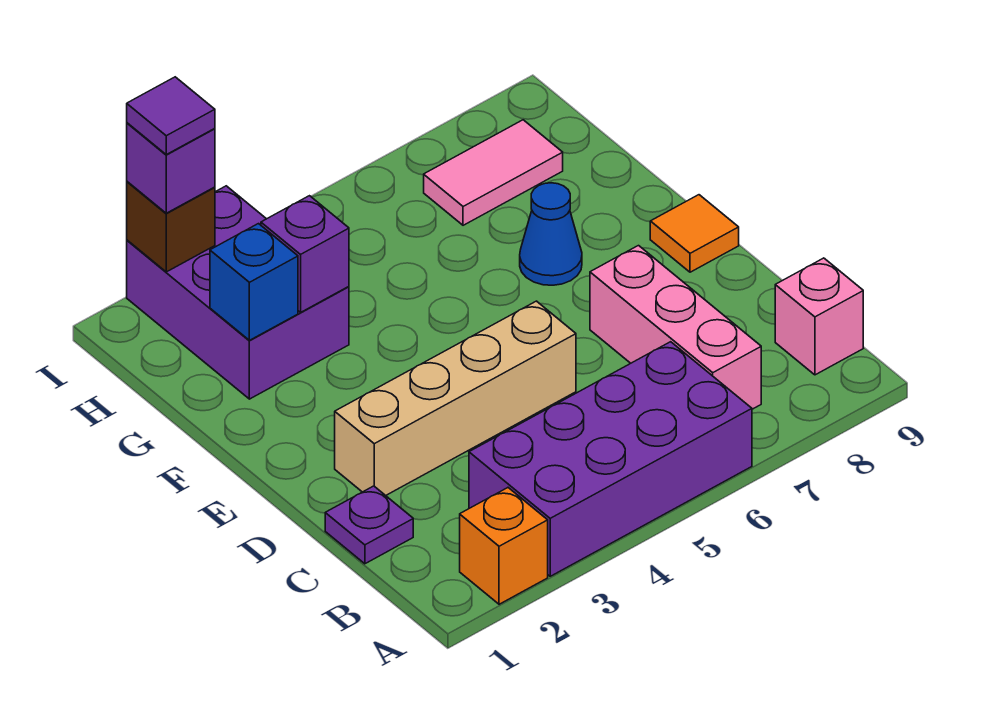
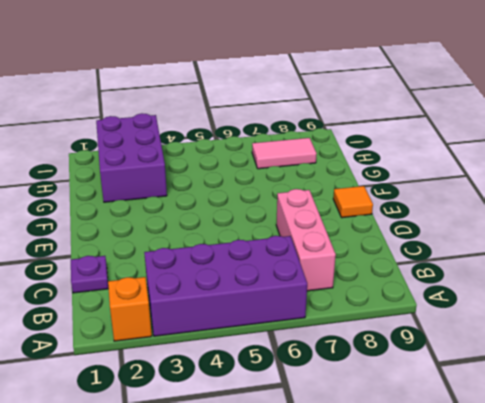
none -> pink brick B9 level 1
none -> tan brick D2:D5 level 1
none -> blue cone F7 level 1

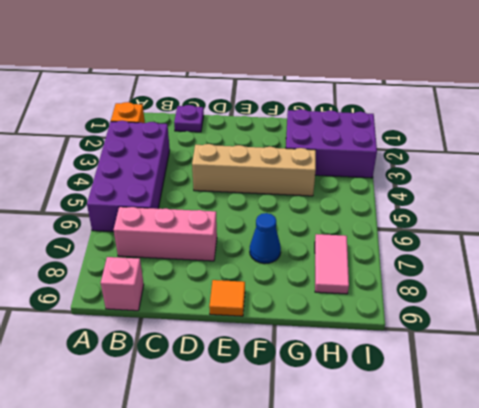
tan brick D4:G4 level 1 -> tan brick D2:D5 level 1
none -> blue brick G2 level 2
none -> purple brick G3 level 2
none -> brown brick I2 level 2

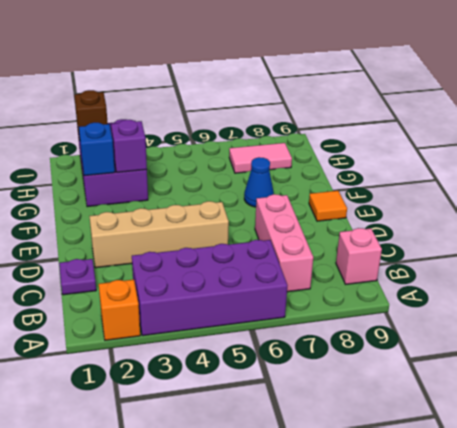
none -> purple brick I2 level 3
none -> purple tile I2 level 4

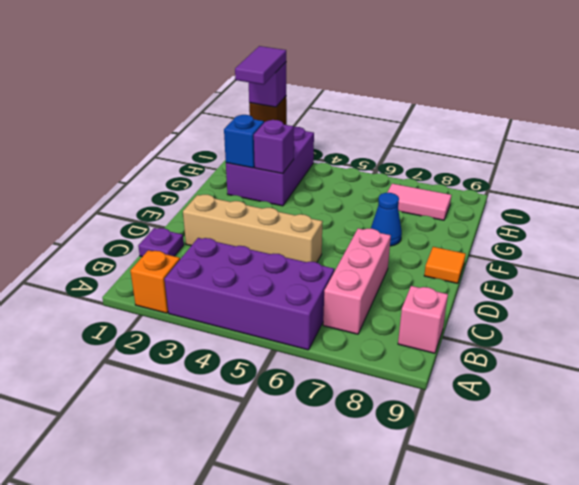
purple tile H2:I2 level 4 -> purple tile I2 level 4

